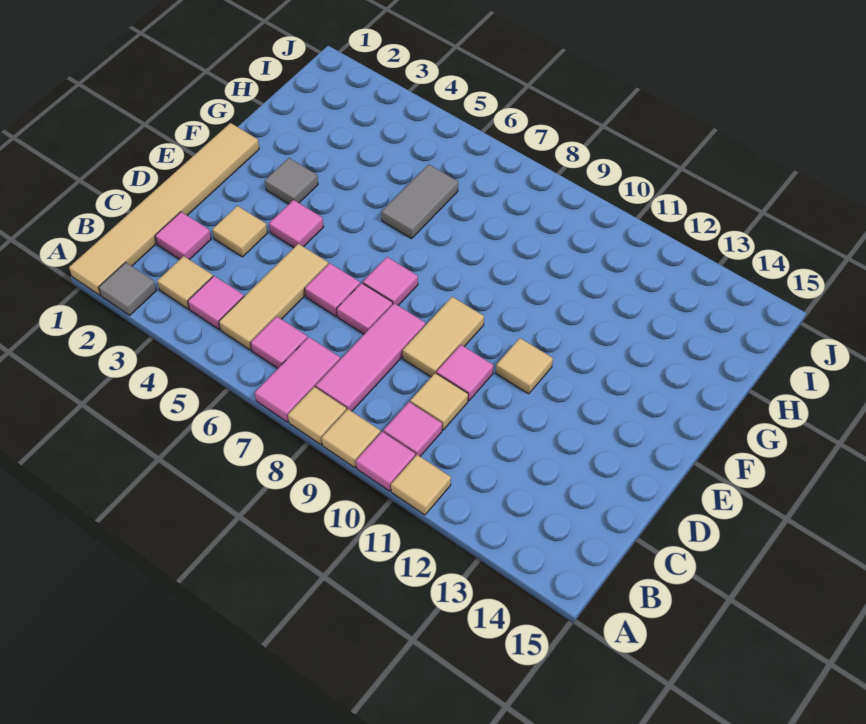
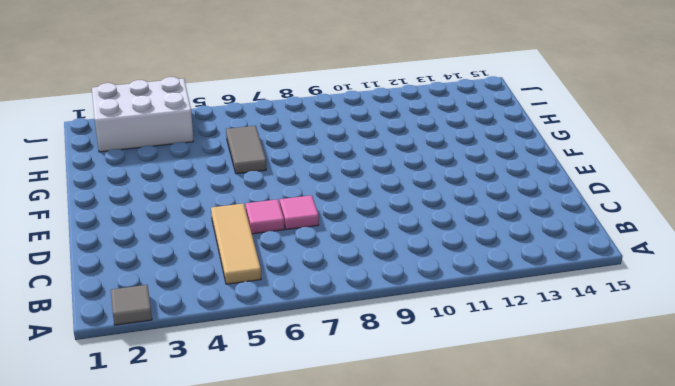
white brick I2:J4 level 1 -> none
none -> tan tile A1:F1 level 1
none -> pink tile A7:B7 level 1
none -> tan tile A8 level 1

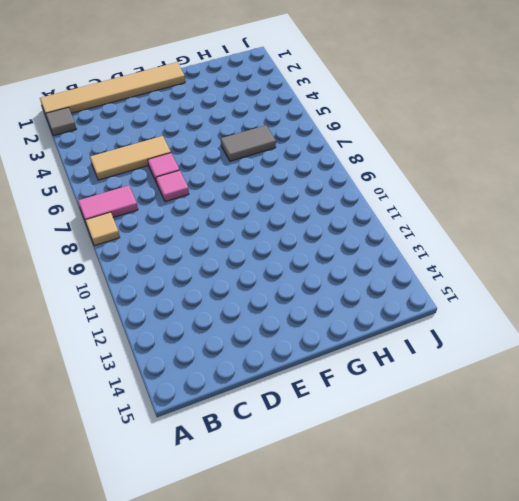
none -> tan tile A9 level 1
none -> pink tile A10 level 1
none -> tan tile A11 level 1

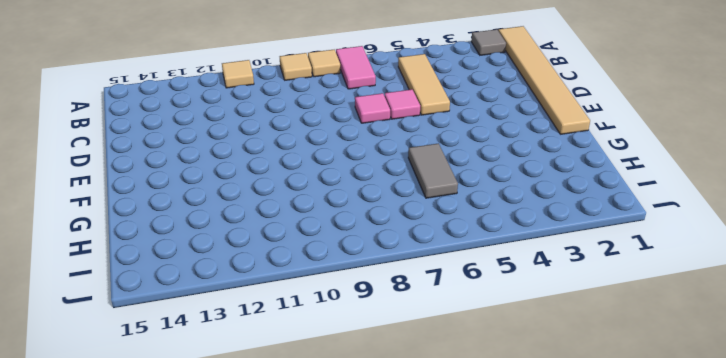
none -> pink tile A10 level 1
none -> tan tile B3 level 1
none -> pink tile B4 level 1

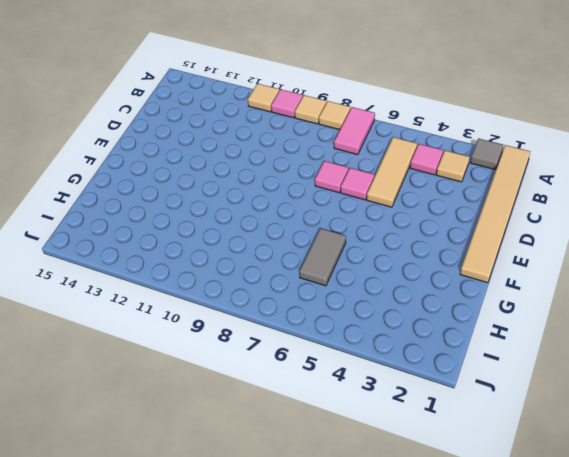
none -> pink tile B6 level 1
none -> pink tile B8:D8 level 1
none -> pink tile B10 level 1

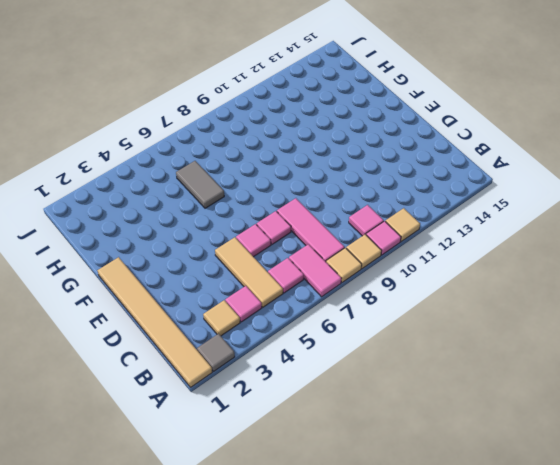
none -> pink tile C2 level 1
none -> tan tile C10 level 1
none -> tan tile D3 level 1

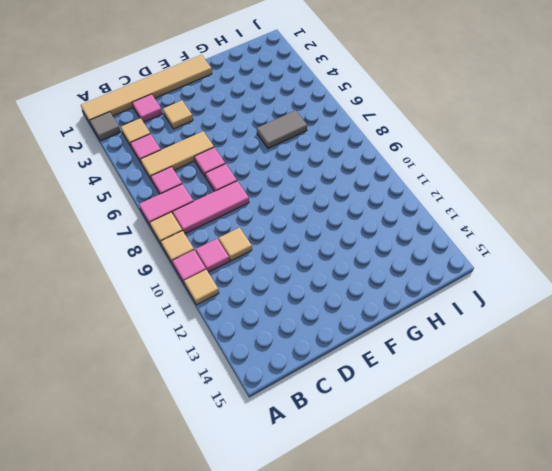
none -> tan tile D9:E9 level 1
none -> pink tile D10 level 1
none -> pink tile E4 level 1

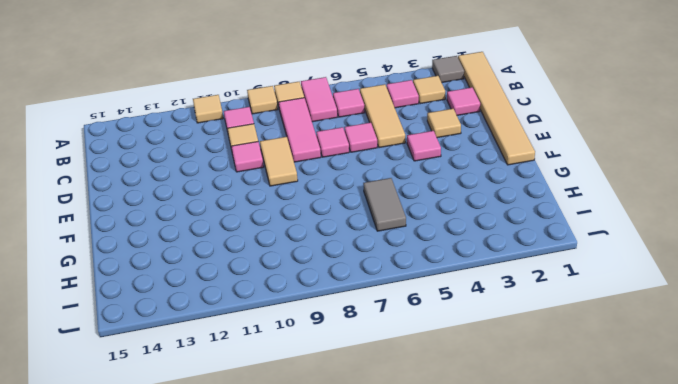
none -> pink tile A10 level 1
none -> pink tile E7 level 1
none -> tan tile E11 level 1

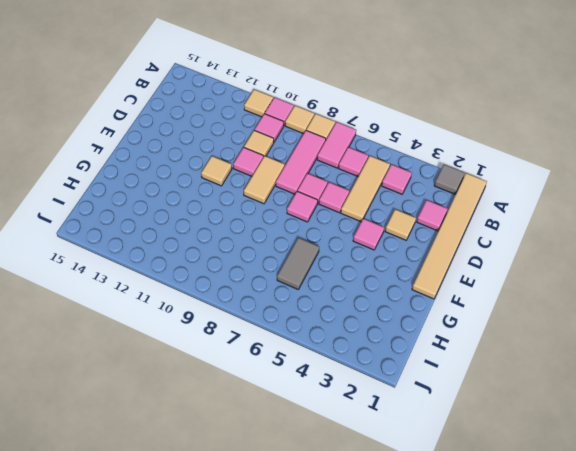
none -> tan tile B3 level 1
none -> grey tile F3 level 1

